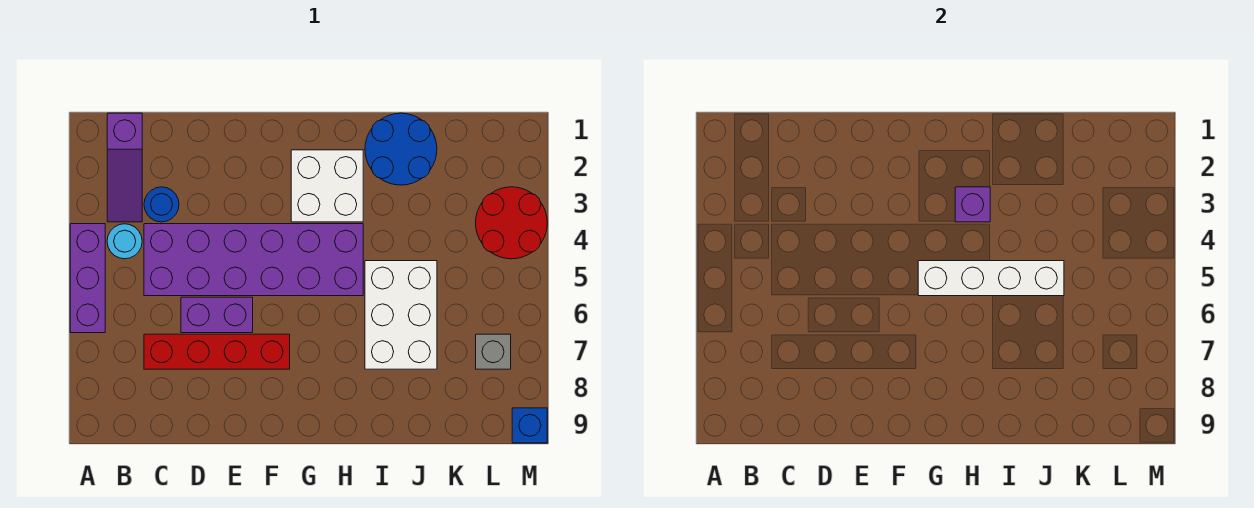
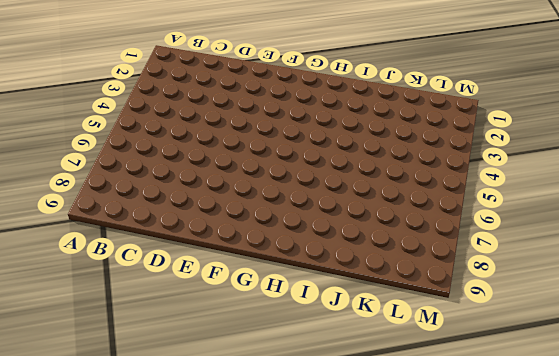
none -> purple brick A4:A6 level 1
none -> purple slope B1:B3 level 1 top 1
none -> cyan round brick B4 level 1

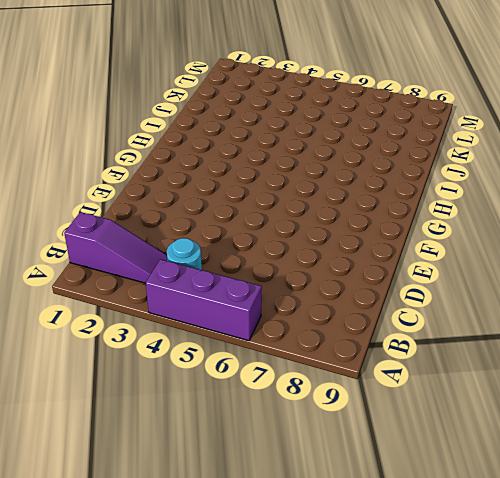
none -> blue round brick C3 level 1
none -> purple brick C4:H5 level 1
none -> red brick C7:F7 level 1

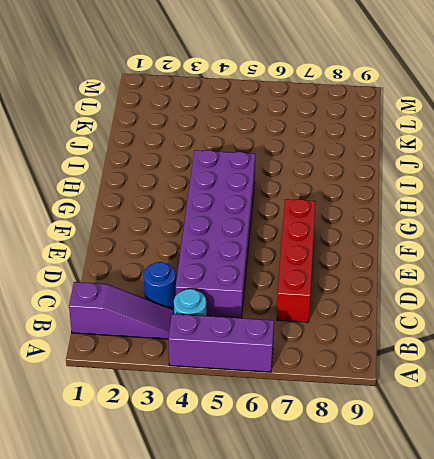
none -> purple brick D6:E6 level 1
none -> white brick G2:H3 level 1
none -> blue round brick I1:J2 level 1

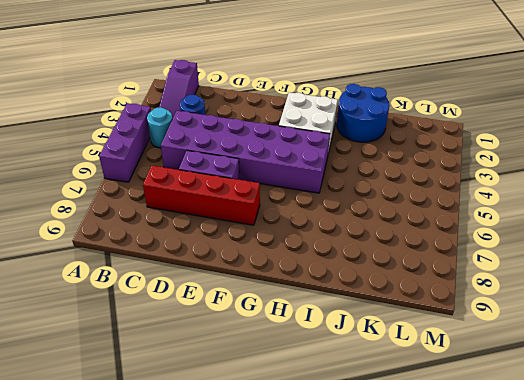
none -> white brick I5:J7 level 1
none -> red round brick L3:M4 level 1
none -> grey brick L7 level 1

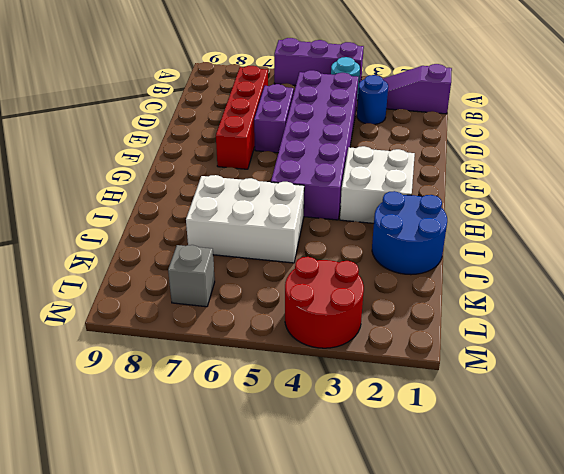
none -> blue brick M9 level 1
none -> white brick G5:J5 level 2
none -> purple brick H3 level 2

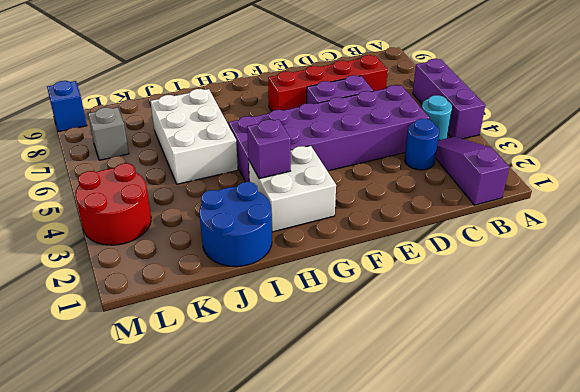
none -> white brick G5:J5 level 2

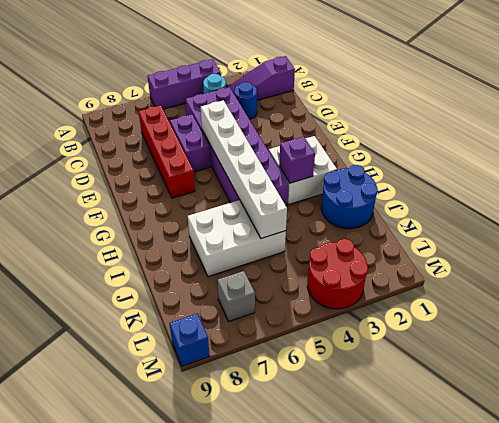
white brick E5:J5 level 2 -> white brick G5:J5 level 2

